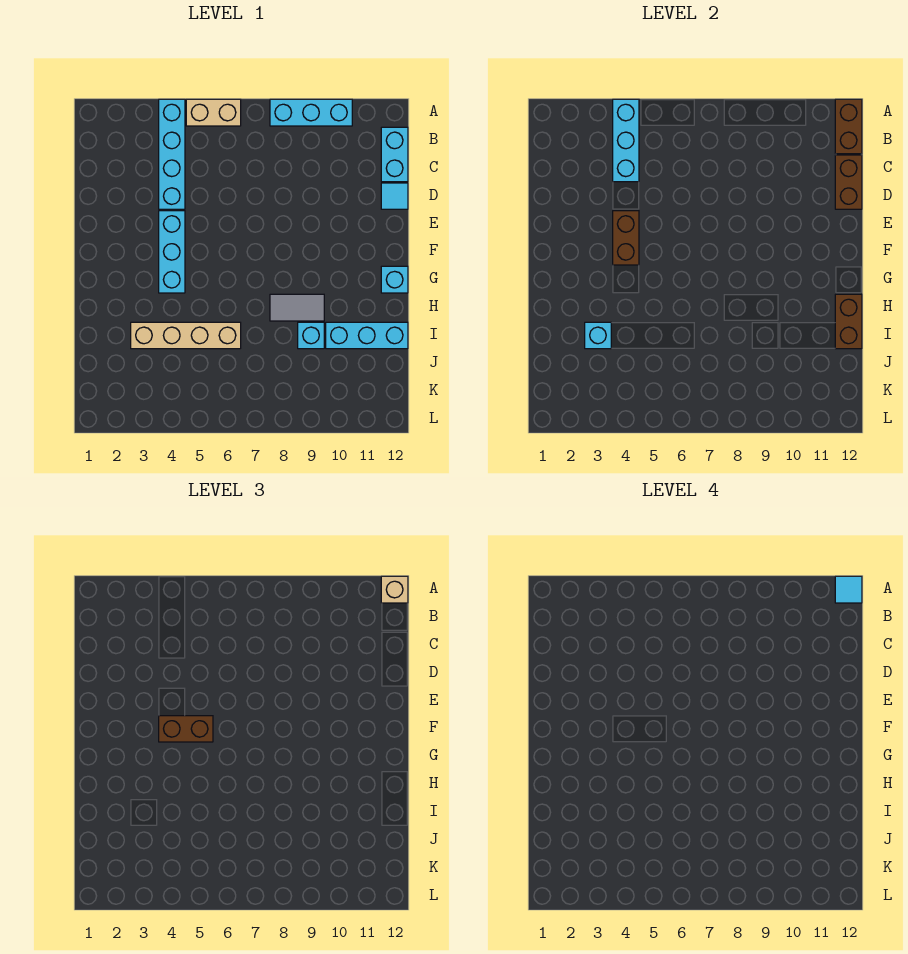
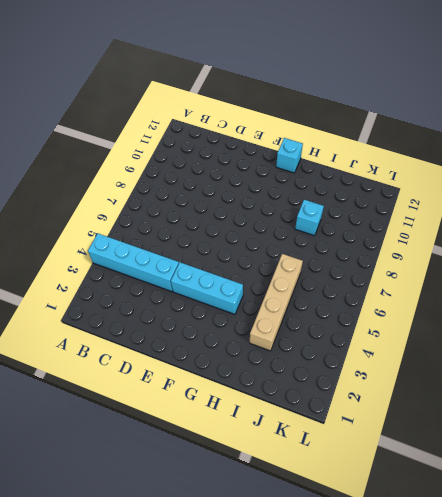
none -> tan brick A5:A6 level 1
none -> cyan brick A8:A10 level 1
none -> cyan brick B12:C12 level 1

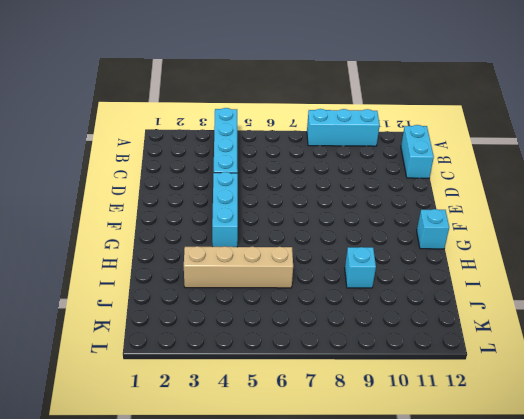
none -> tan brick A5:A6 level 1
none -> cyan tile D12 level 1
none -> grey tile H8:H9 level 1

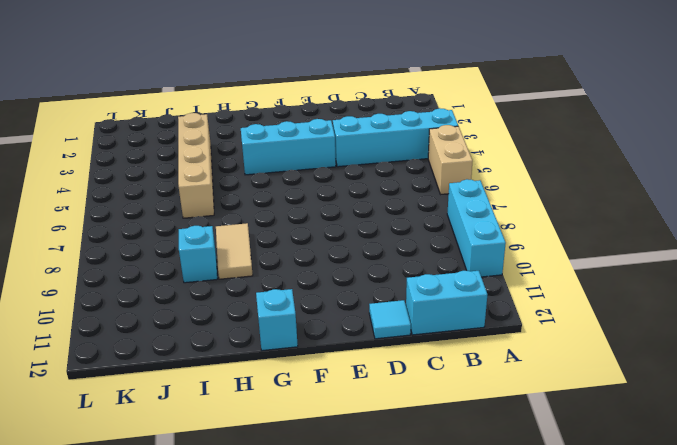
tan tile H8:H9 level 1 -> grey tile H8:H9 level 1
none -> cyan brick I10:I12 level 1
none -> cyan brick A4:C4 level 2
none -> brown brick A12:B12 level 2

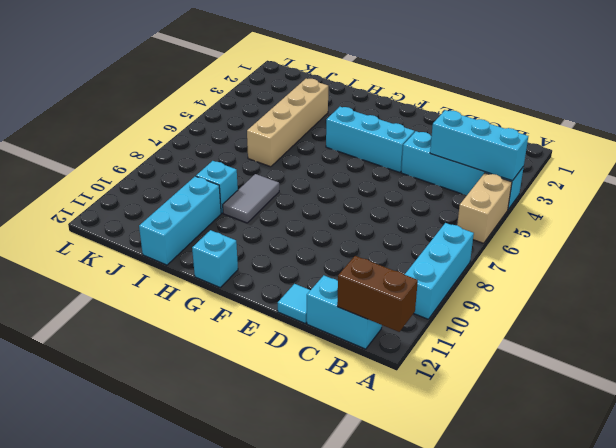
none -> brown brick C12:D12 level 2
none -> brown brick E4:F4 level 2
none -> brown brick H12:I12 level 2

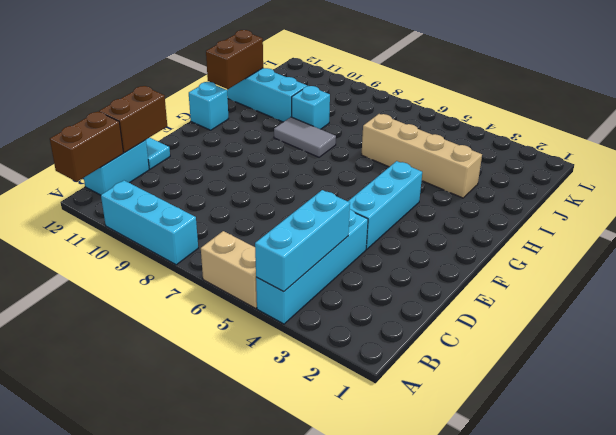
none -> brown brick E4:F4 level 2
none -> cyan brick I3 level 2
none -> tan brick A12 level 3

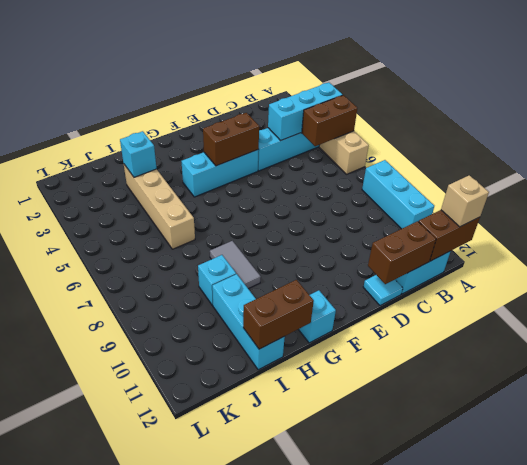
brown brick A5:B5 level 2 -> brown brick F4:F5 level 3
none -> cyan tile A12 level 4

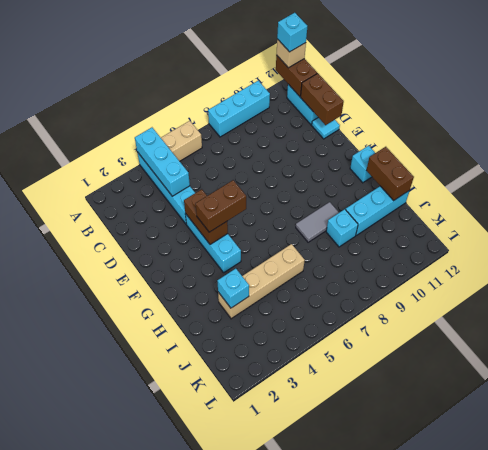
cyan brick A12 level 4 -> cyan tile A12 level 4

